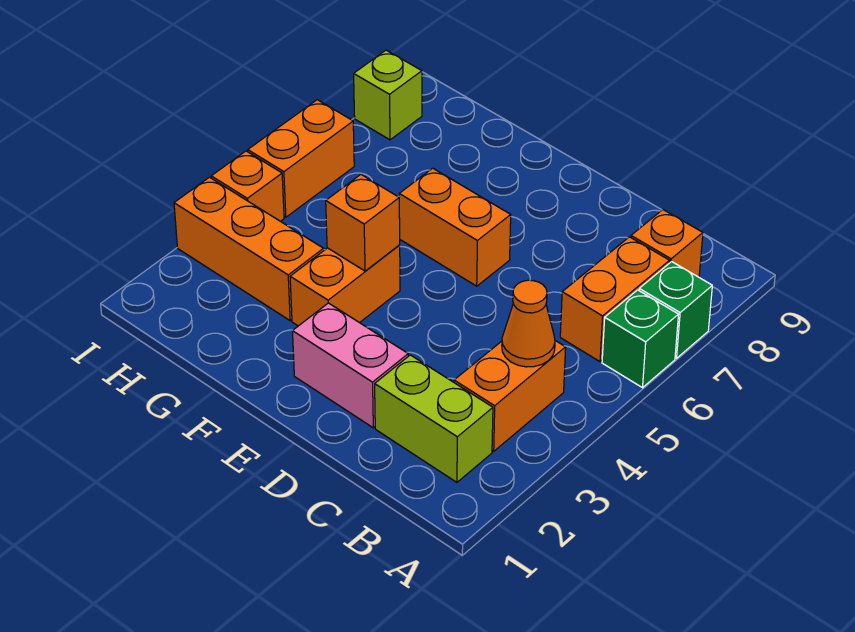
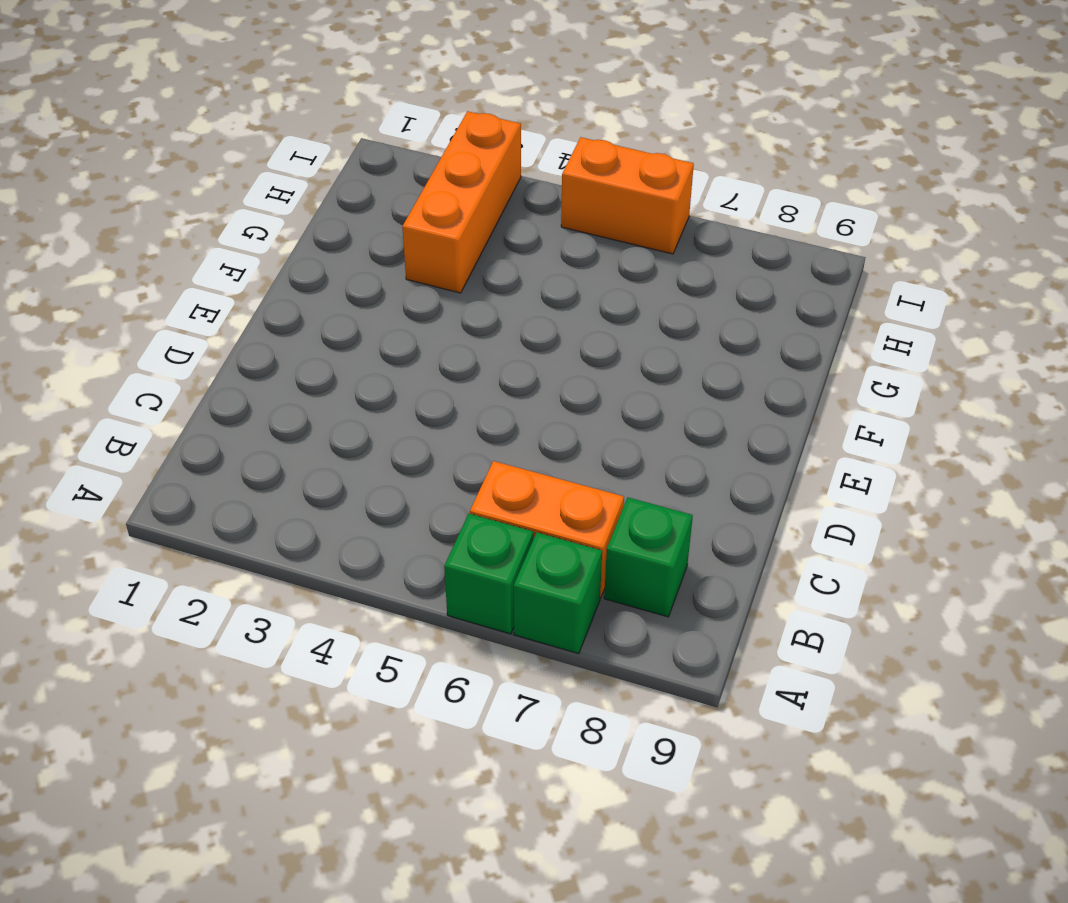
green brick B8 level 1 -> orange brick B8 level 1
none -> lime brick B2:C2 level 1
none -> orange brick B3:B4 level 1
none -> pink brick D2:E2 level 1

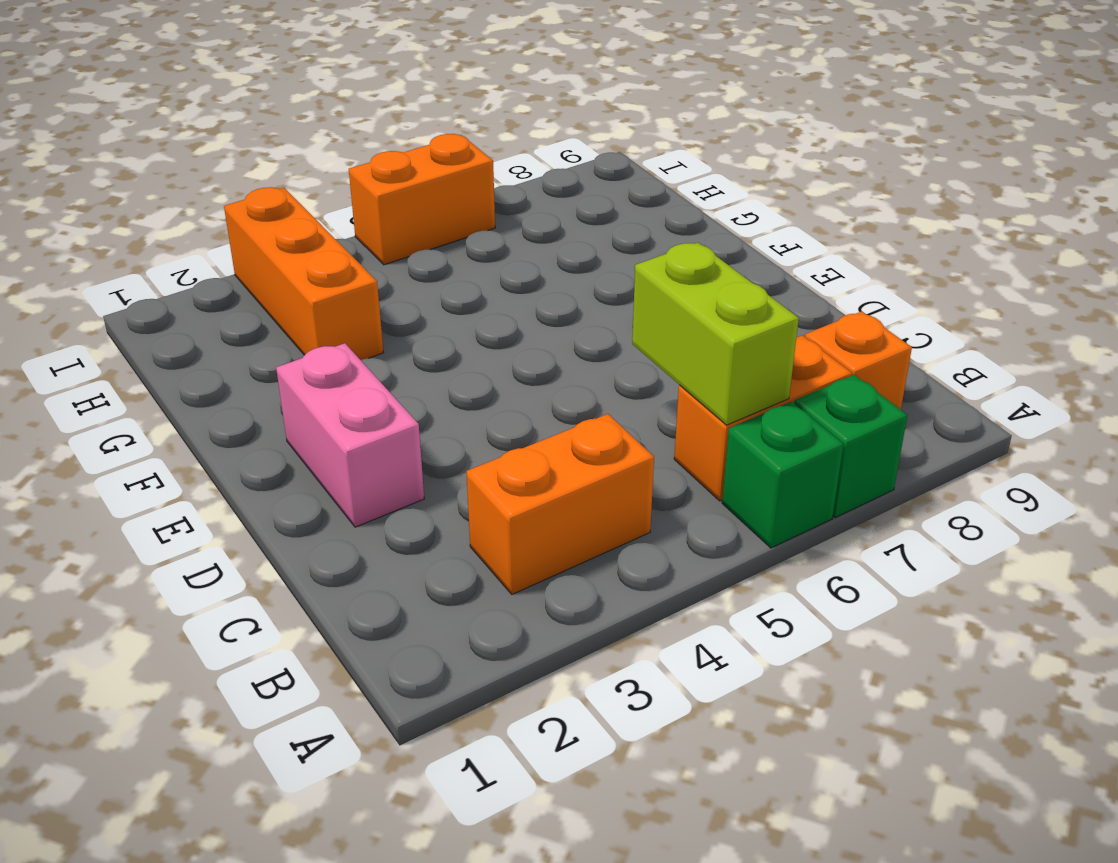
lime brick B6:C6 level 2 -> lime brick B2:C2 level 1
none -> orange brick E6:F6 level 1
none -> orange brick F3:F4 level 1
none -> orange brick I4 level 1

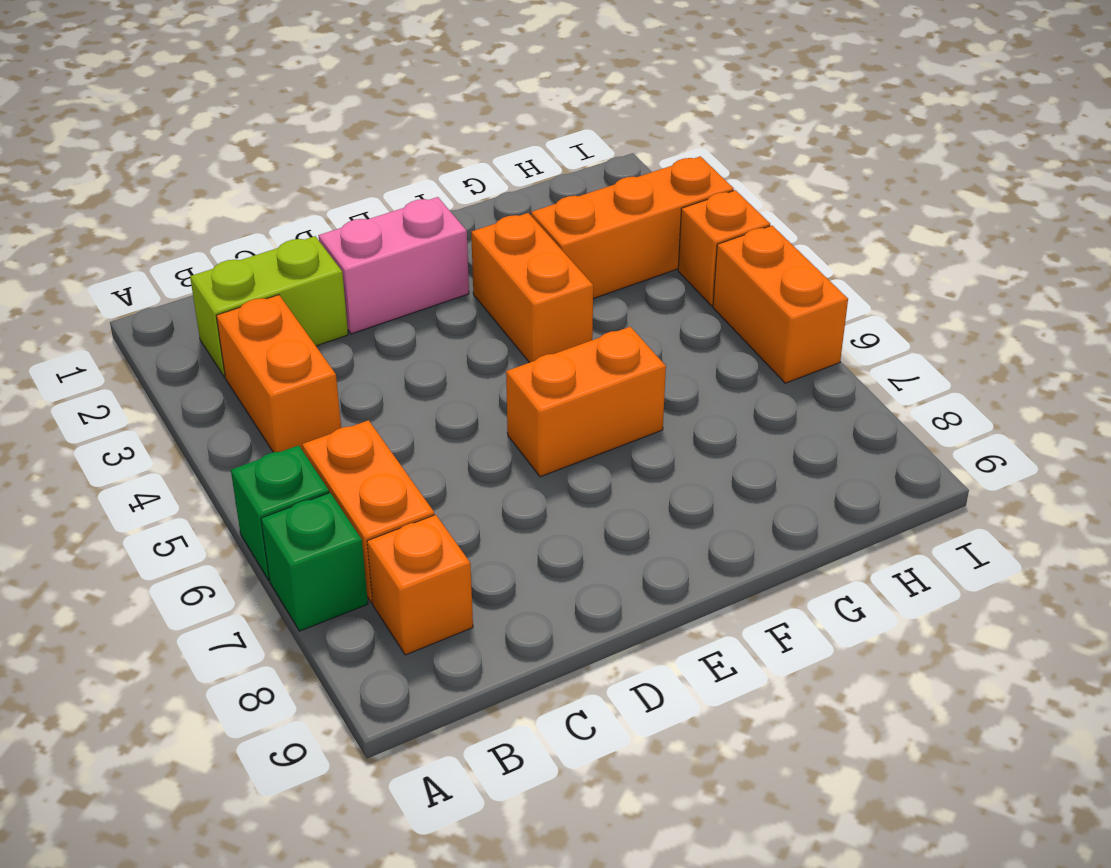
none -> lime brick I8 level 1
none -> orange cone B4 level 2
none -> orange brick F4 level 2

